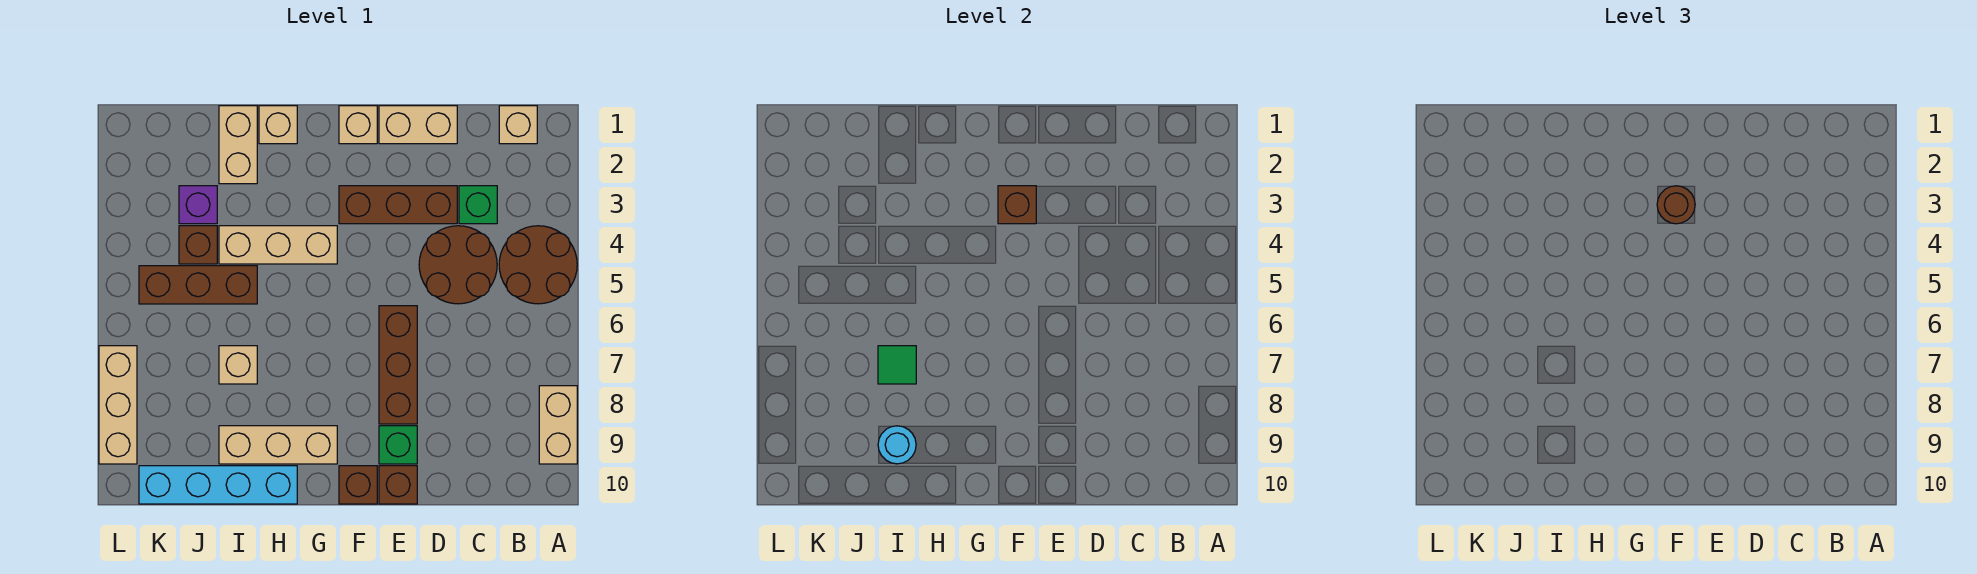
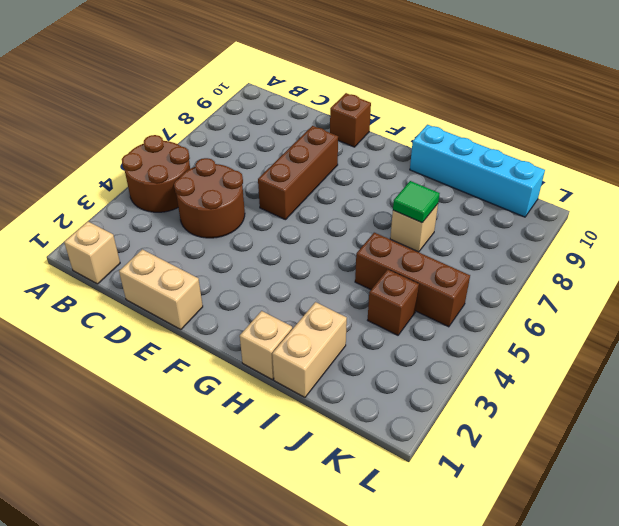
none -> tan brick A8:A9 level 1
none -> green brick C3 level 1
none -> brown brick D3:F3 level 1

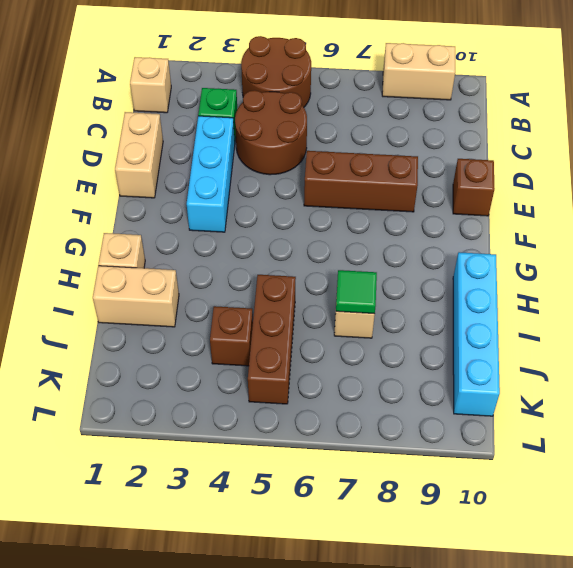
cyan brick D3:F3 level 1 -> brown brick D3:F3 level 1
none -> green brick E9 level 1
none -> tan brick F1 level 1
none -> brown brick F10 level 1

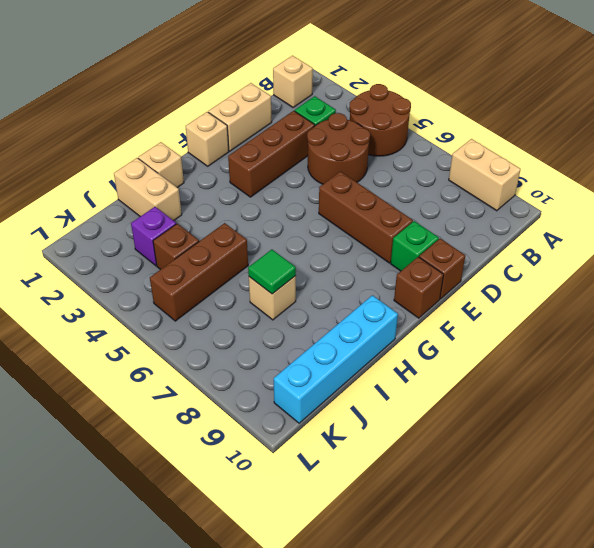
none -> tan brick G4:I4 level 1
none -> tan brick G9:I9 level 1
none -> tan brick L7:L9 level 1

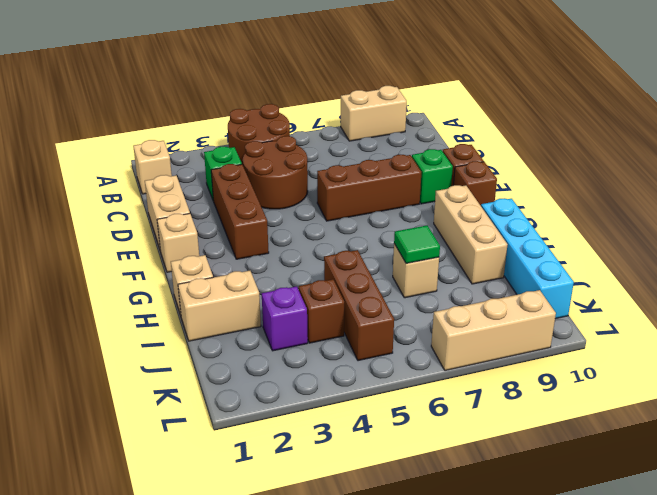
none -> tan brick G4:I4 level 1
none -> brown brick F3 level 2
none -> cyan round brick I9 level 2

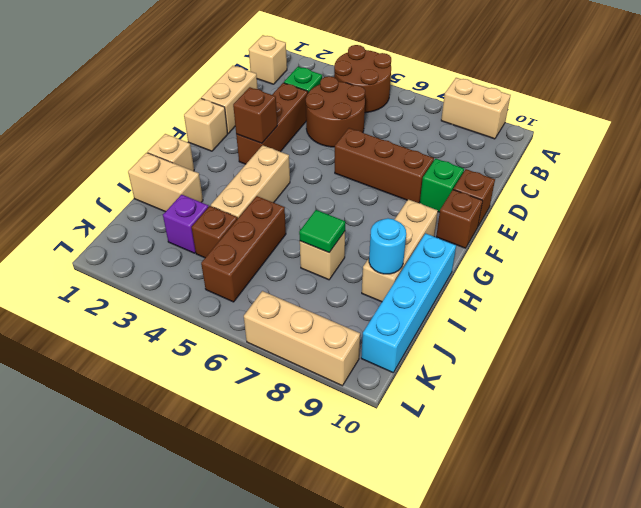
none -> brown round brick F3 level 3

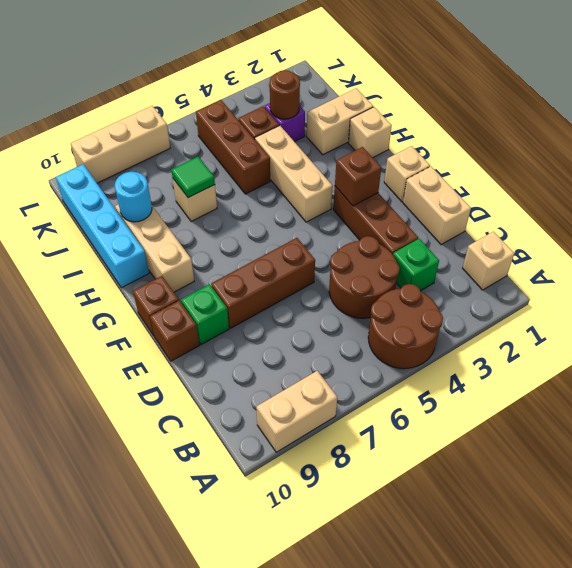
brown round brick J3 level 2 -> brown round brick F3 level 3

